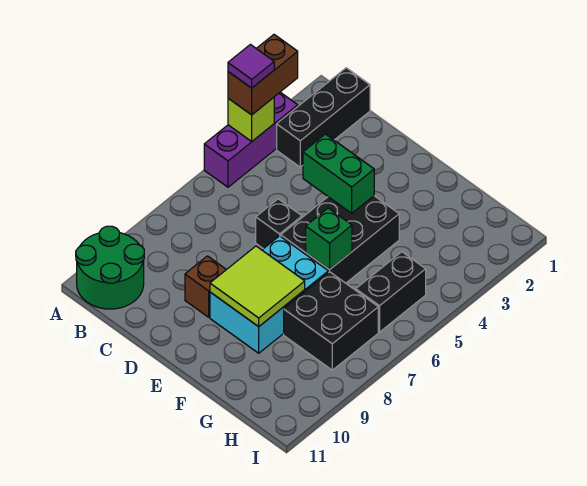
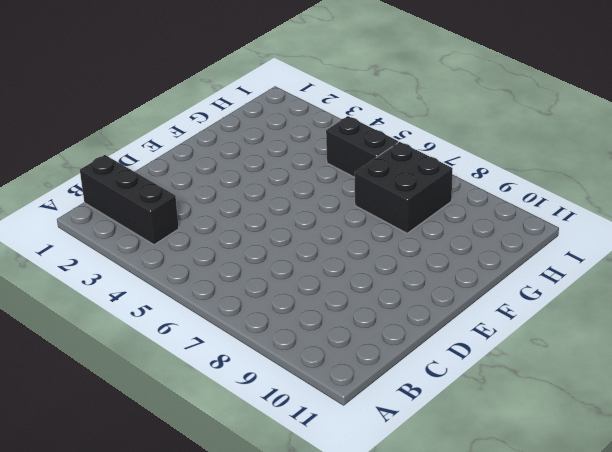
none -> purple brick A3:A5 level 1
none -> green round brick A10:B11 level 1
none -> black brick D6 level 1

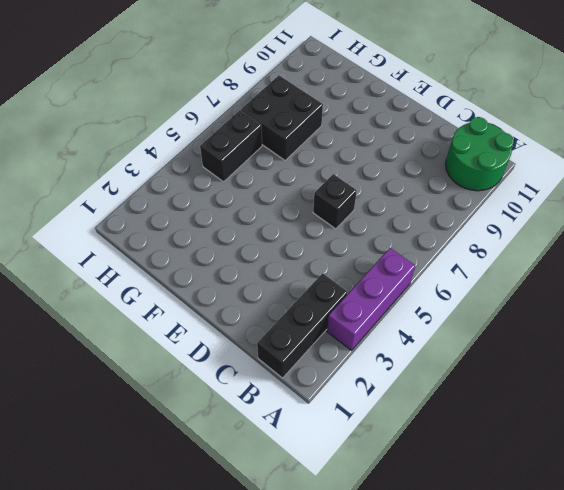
none -> brown brick D9 level 1
none -> black brick E4:F6 level 1
none -> cyan brick E7:F9 level 1

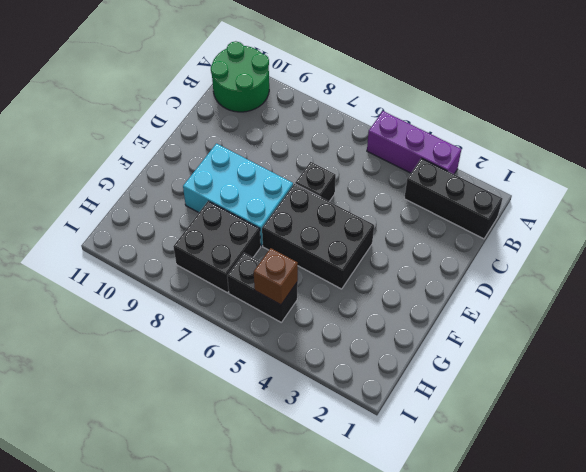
brown brick H5 level 2 -> brown brick D9 level 1
none -> lime brick A4 level 2
none -> green brick D4:E4 level 2
none -> lime tile E8:F9 level 2

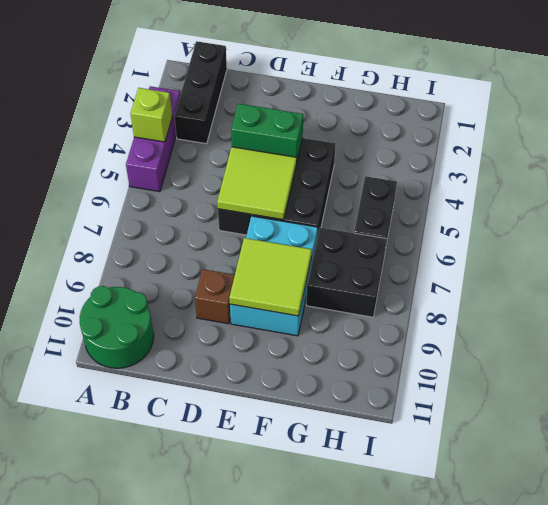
lime tile D5:E6 level 2 -> none
none -> green brick F6 level 2
none -> brown brick A3:A4 level 3
none -> purple tile A4 level 4

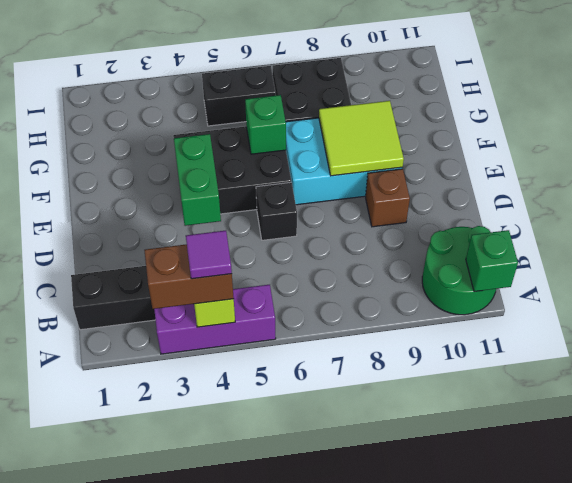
green brick A11 level 2 -> none

